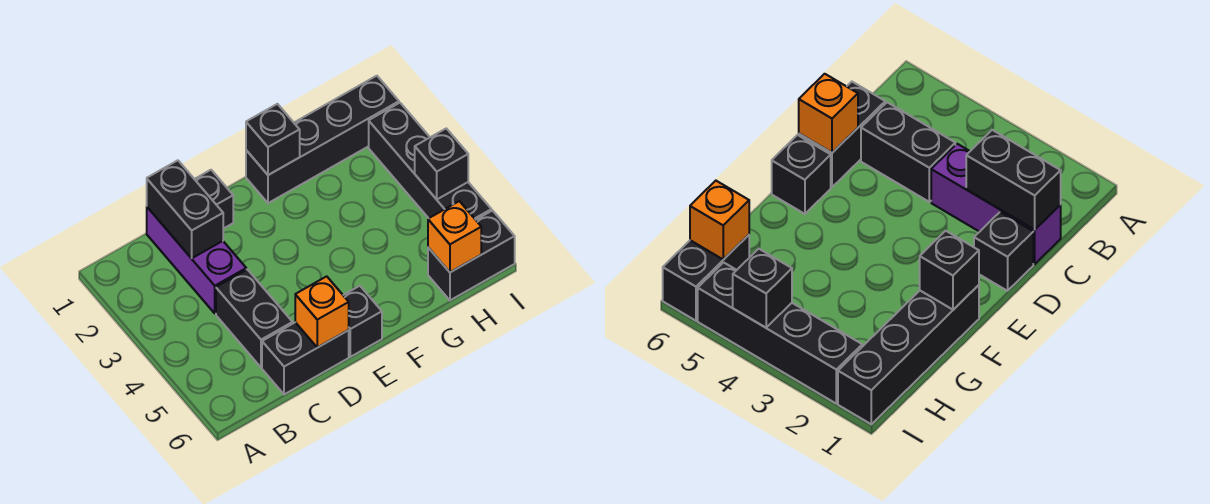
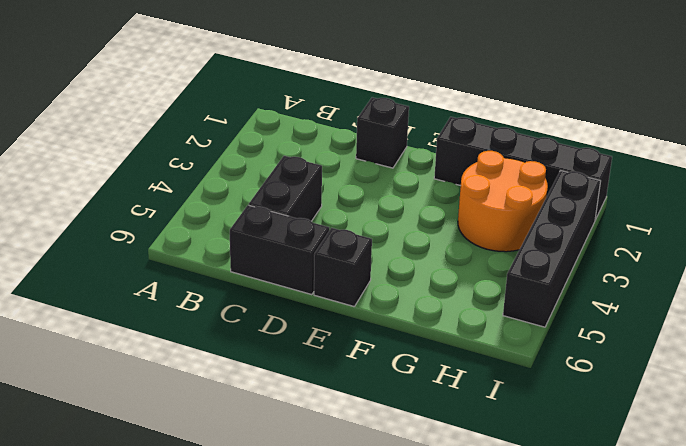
orange round brick G2:H3 level 1 -> none
none -> purple brick C1:C3 level 1
none -> black brick H6:I6 level 1
none -> black brick C1:C2 level 2

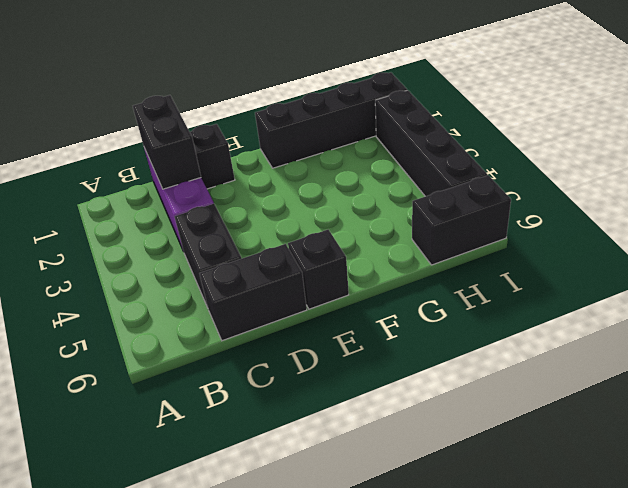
none -> orange brick D6 level 2
none -> black brick F1 level 2
none -> orange brick H6 level 2

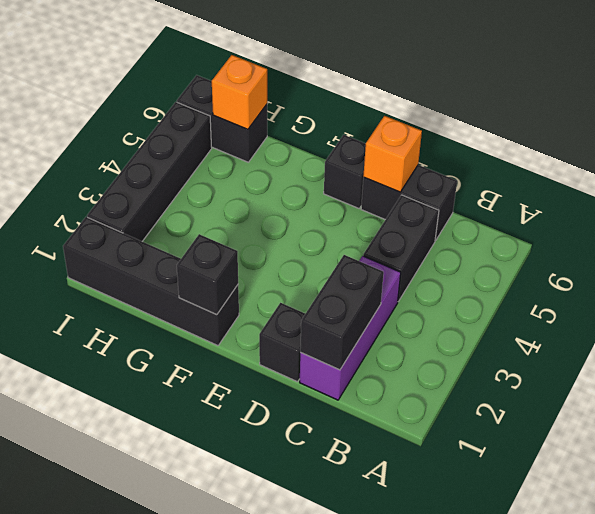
none -> black brick I4 level 2

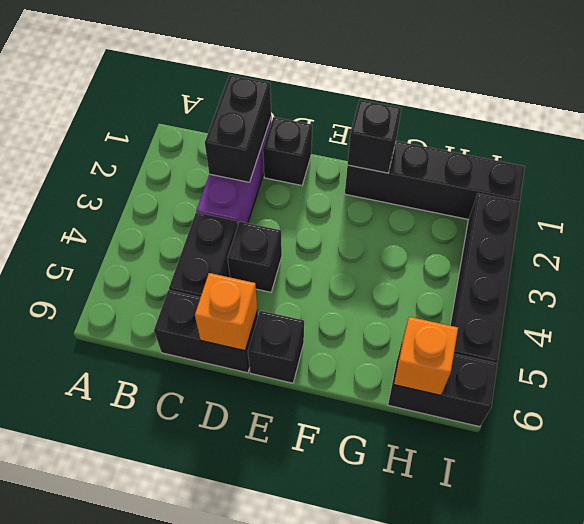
black brick D4 level 1 -> black brick I4 level 2

